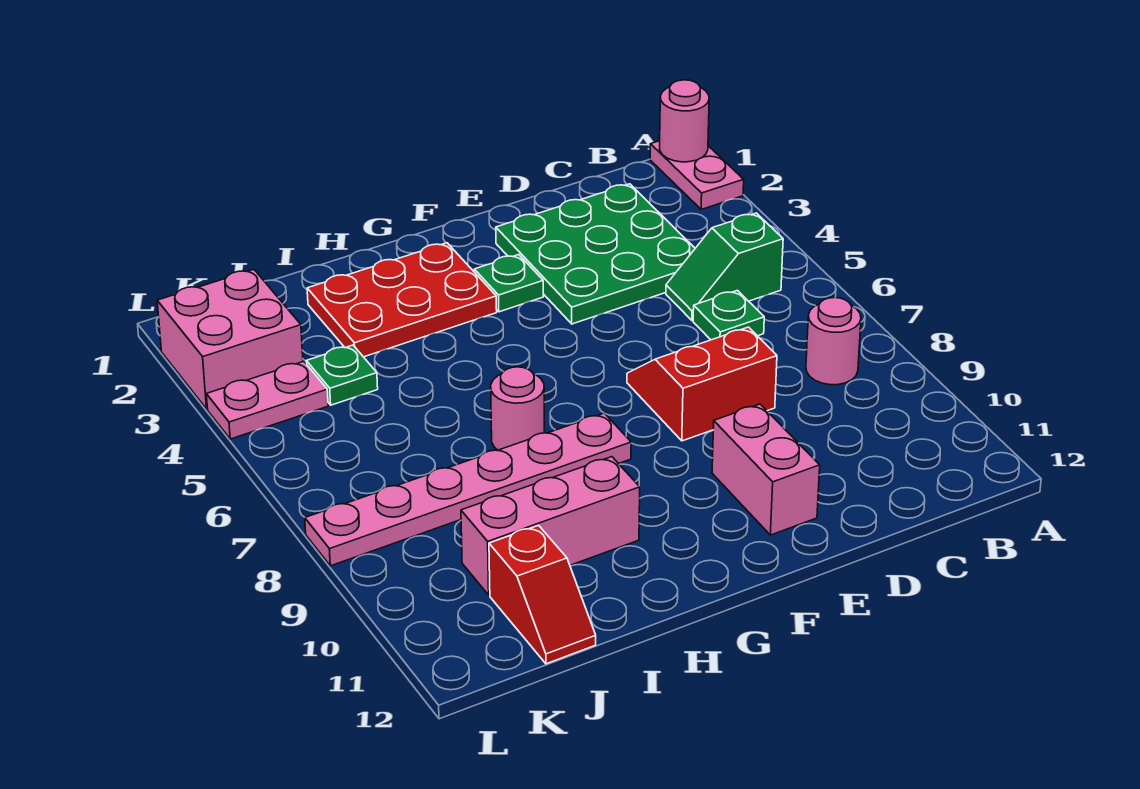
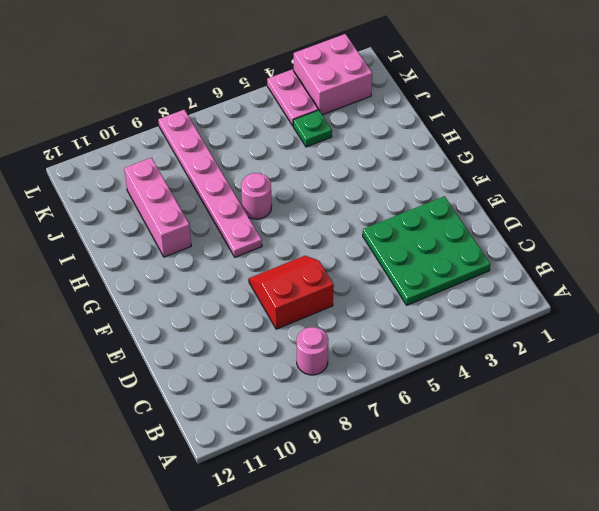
red slope D7:E8 level 1 top D -> red slope D7:E8 level 1 top 8
none -> pink plate A1:A2 level 1
none -> green slope B5:C5 level 1 top B
none -> green plate C6 level 1

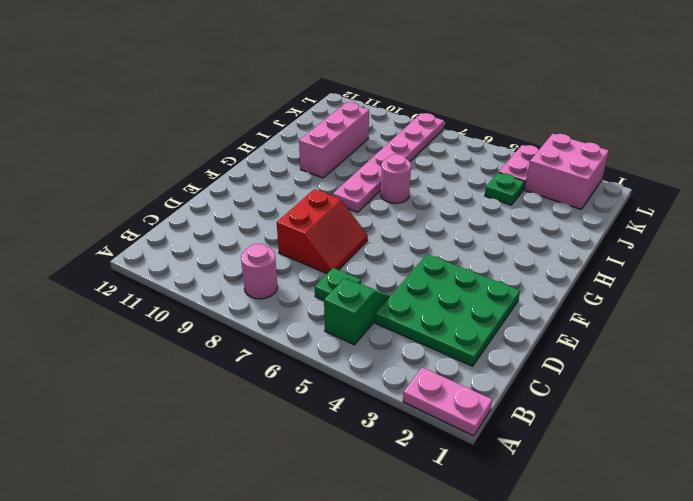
none -> pink brick E10:E11 level 1
none -> green plate F3 level 1
none -> red plate G2:I3 level 1

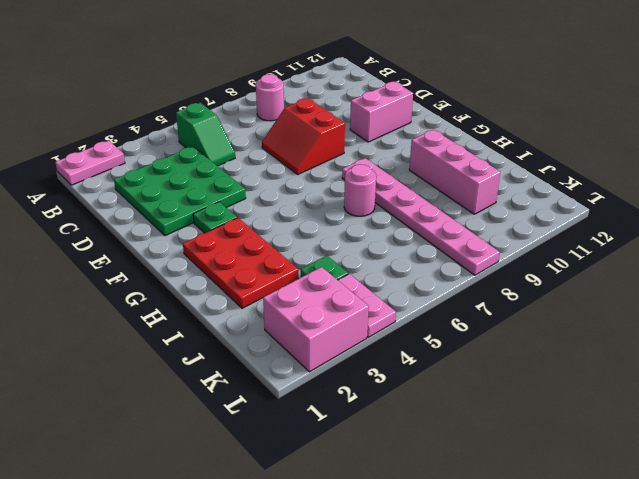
none -> green plate C6 level 1
none -> red slope J11:J12 level 1 top 11
none -> pink round brick A1 level 2

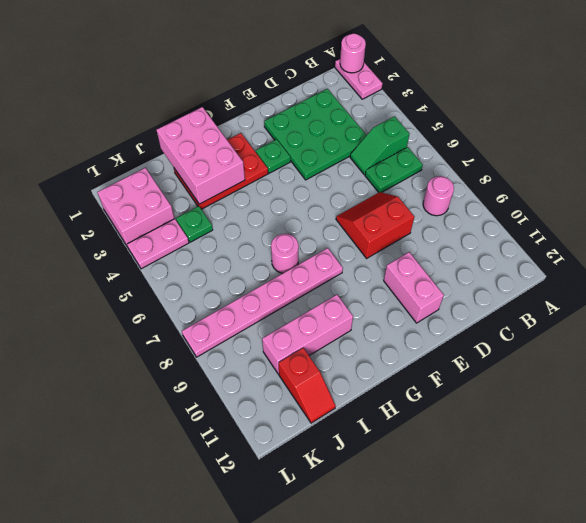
green plate B6:C6 level 1 -> green plate C6 level 1
pink brick H1:I3 level 2 -> none

